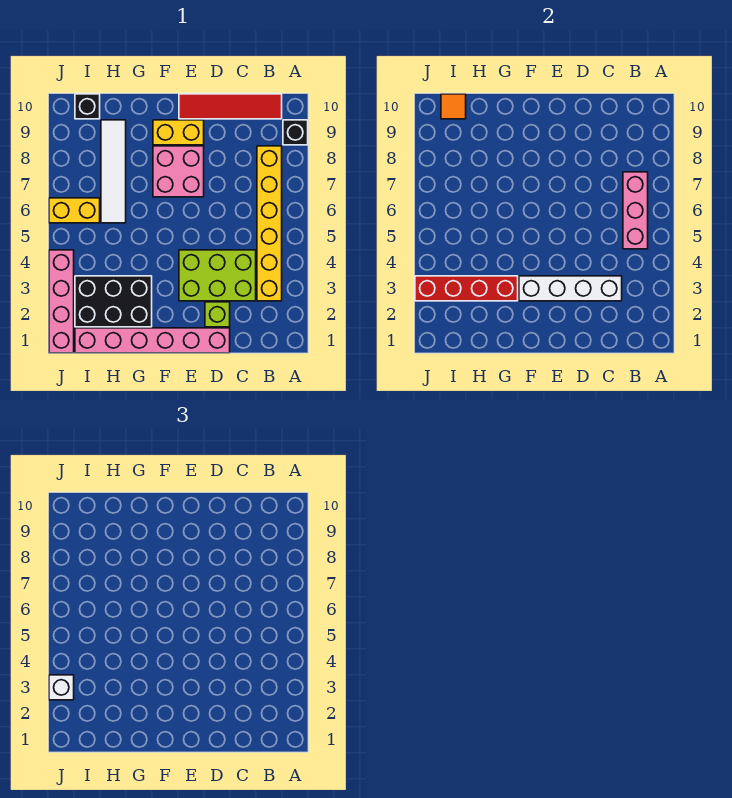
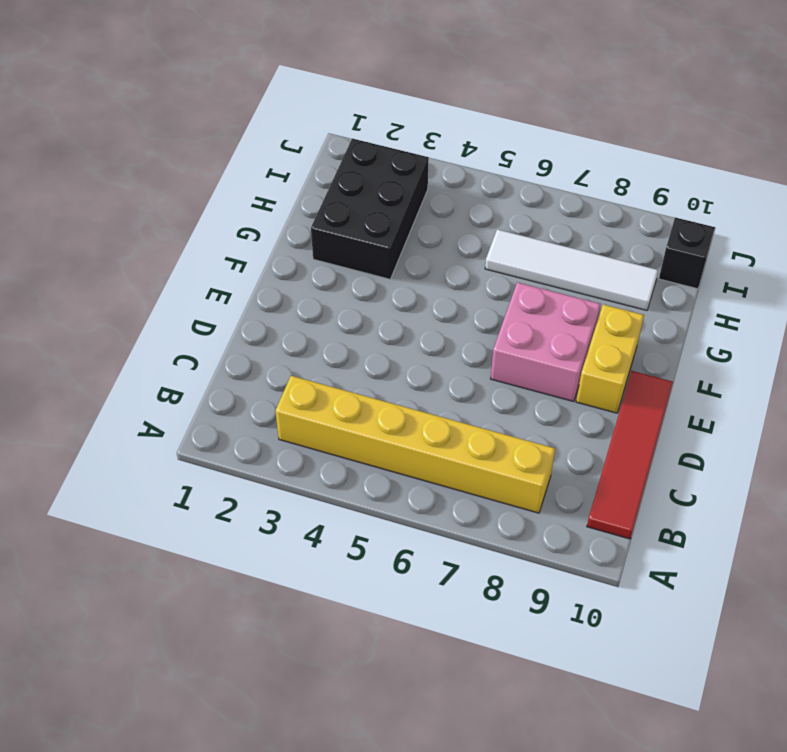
none -> black brick A9 level 1
none -> lime brick C3:E4 level 1
none -> pink brick D1:I1 level 1

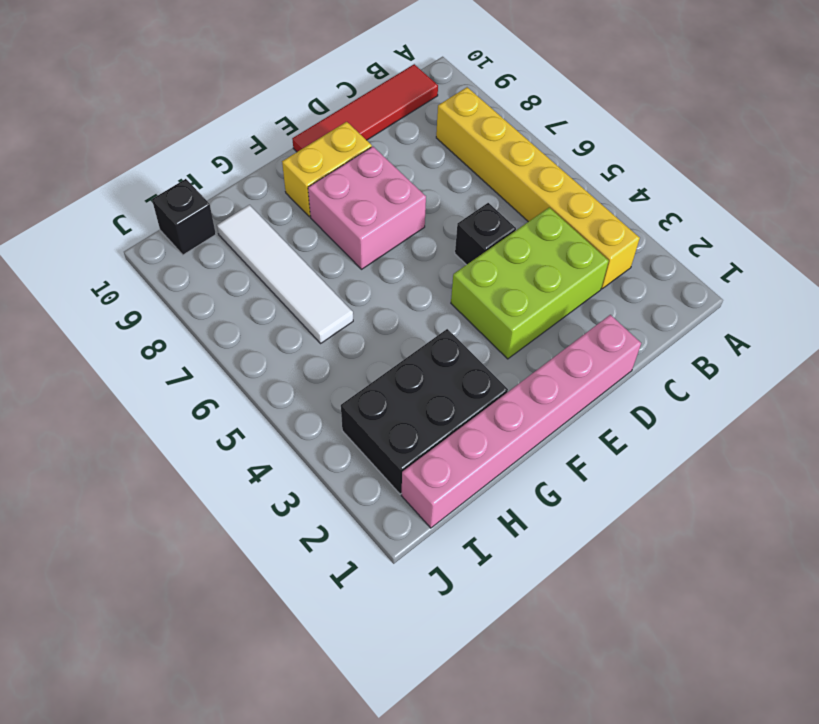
black brick D5 level 1 -> black brick A9 level 1
none -> lime brick D2 level 1
none -> yellow brick I6:J6 level 1
none -> pink brick J1:J4 level 1

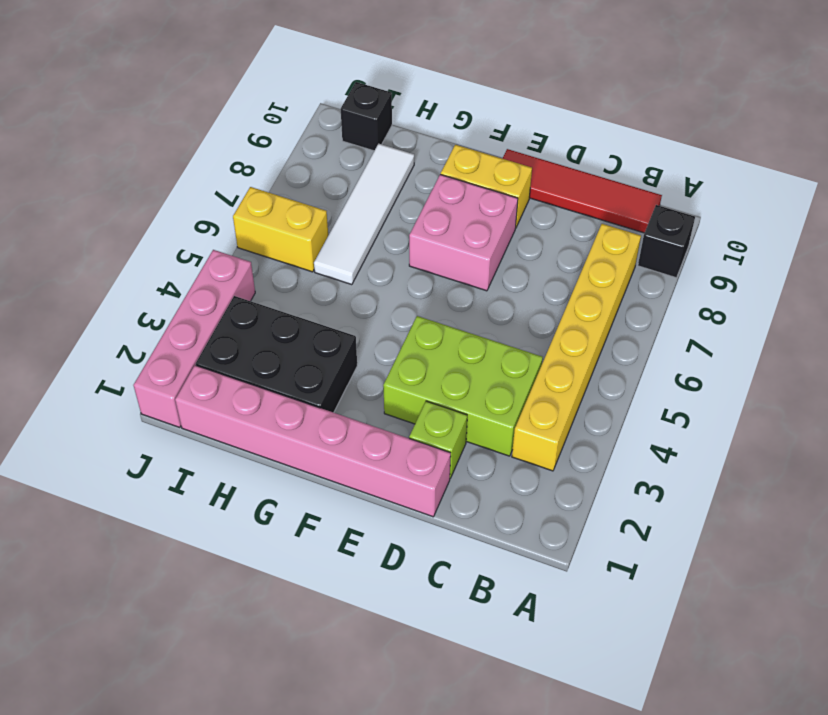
none -> pink brick B5:B7 level 2
none -> white brick C3:F3 level 2
none -> red brick G3:J3 level 2

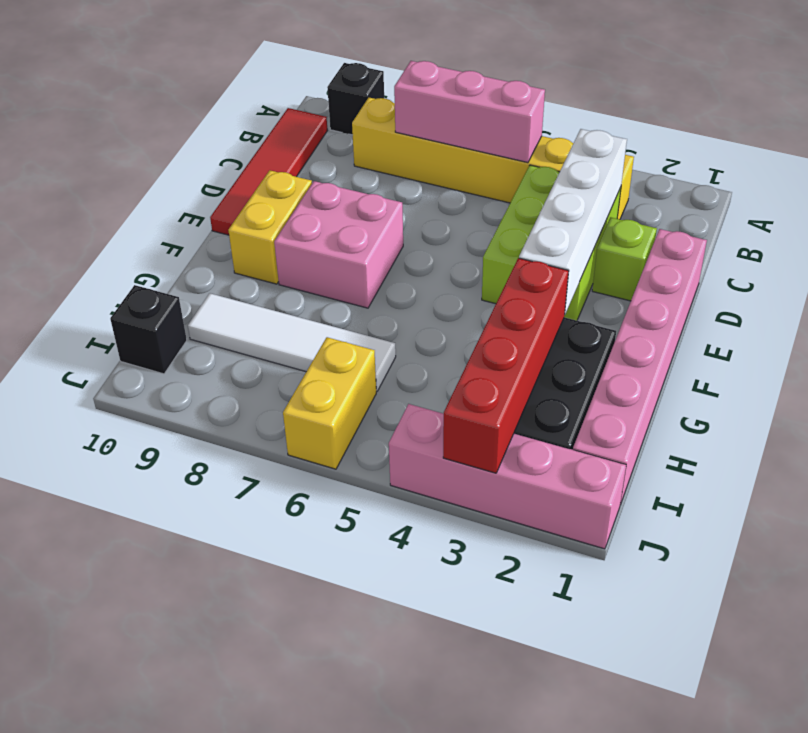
none -> orange tile I10 level 2
none -> white brick J3 level 3

